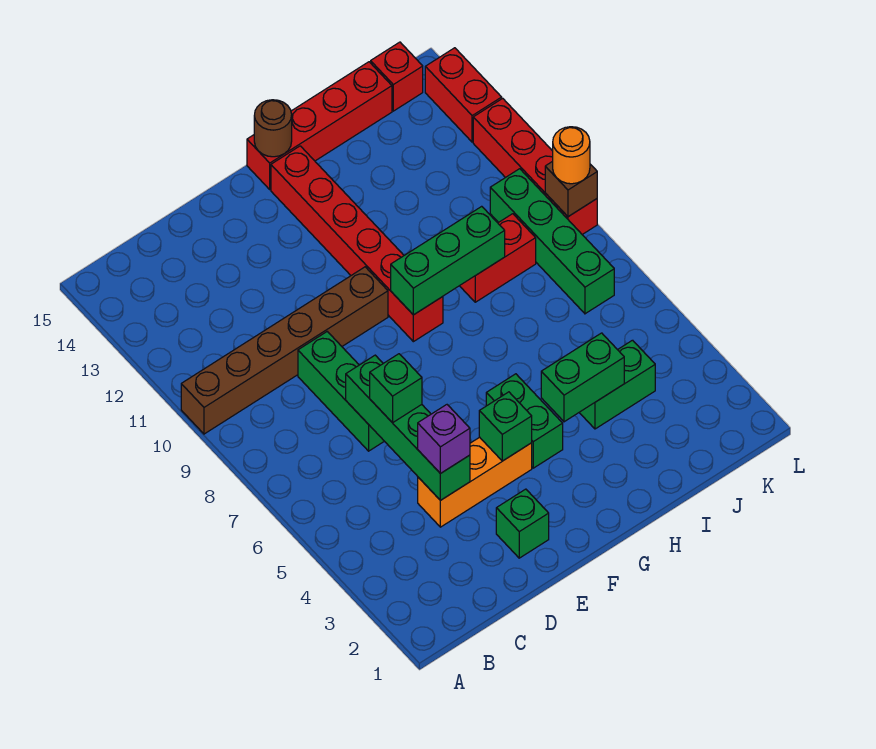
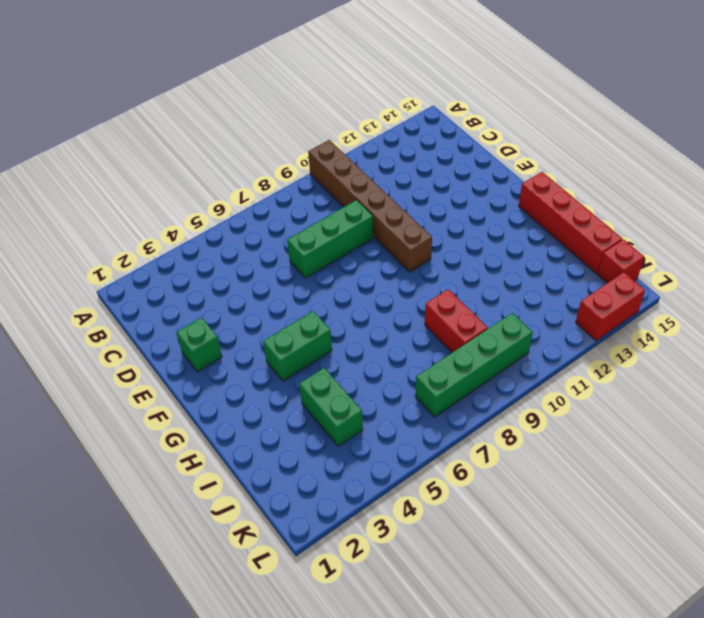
none -> orange brick D4:F4 level 1
none -> red brick G9:G14 level 1
none -> red brick L9:L12 level 1

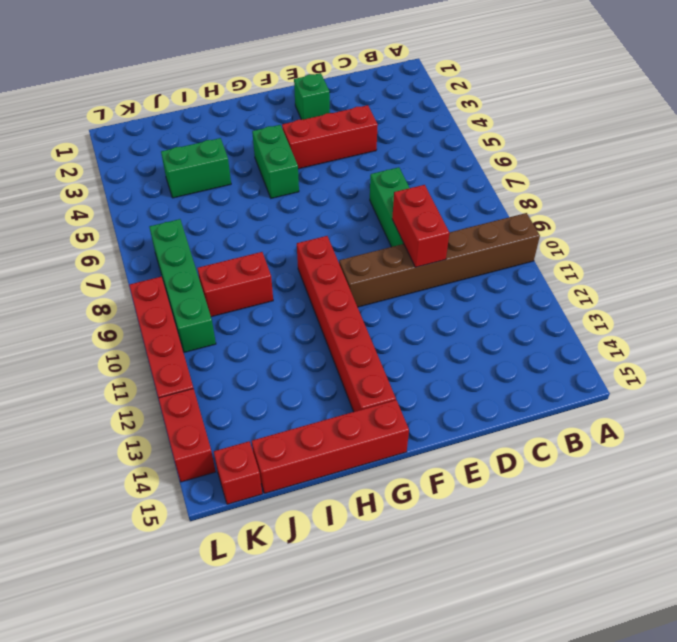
red brick D4:F4 level 1 -> orange brick D4:F4 level 1
red brick D9:D10 level 2 -> none
none -> green brick D4:D7 level 2
none -> green brick F4 level 2
none -> green brick G9:I9 level 2

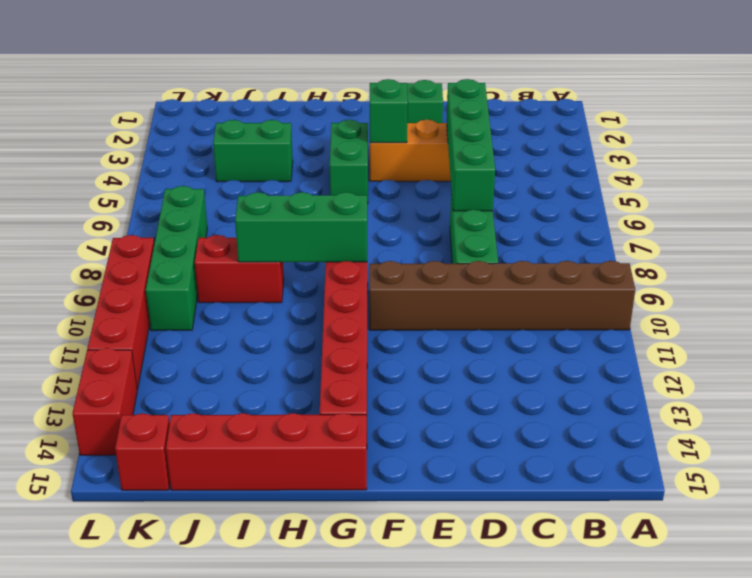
none -> brown round brick G15 level 2
none -> green brick H4:I4 level 2
none -> brown brick L9 level 2

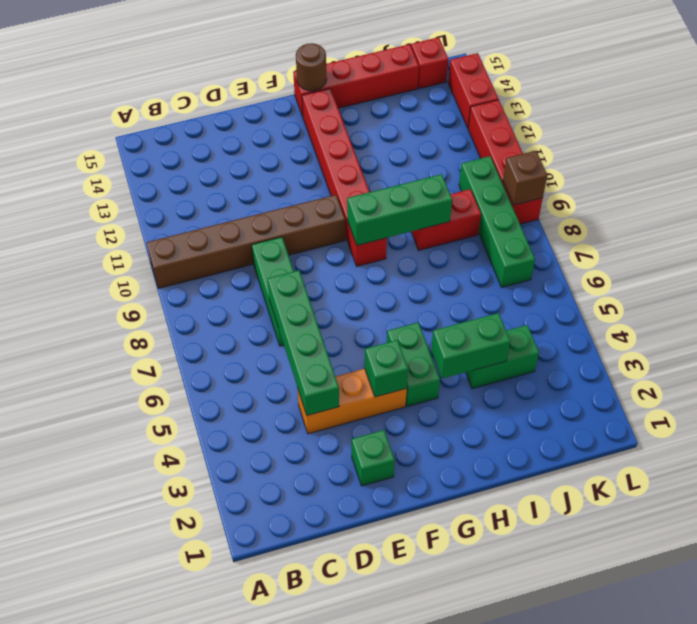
none -> purple brick D4 level 3
none -> green brick D6 level 3
none -> orange round brick L9 level 3

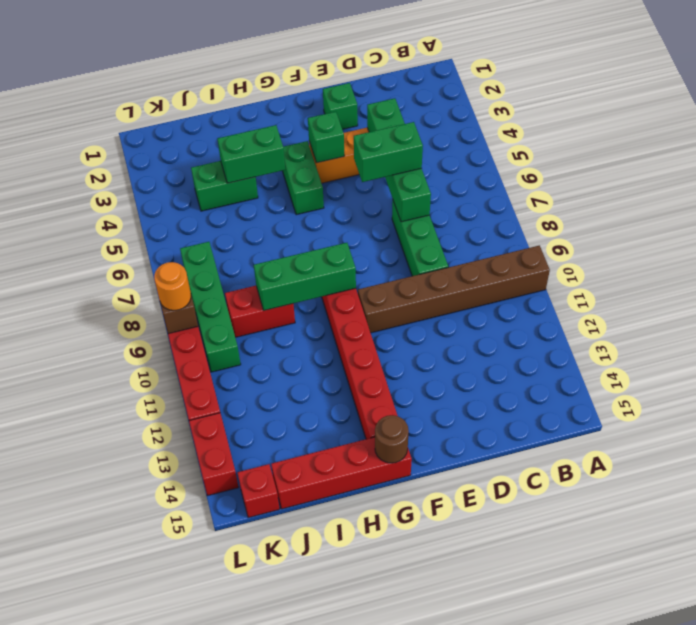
green brick D6:E6 level 3 -> green brick D6 level 3
none -> purple brick D4 level 3

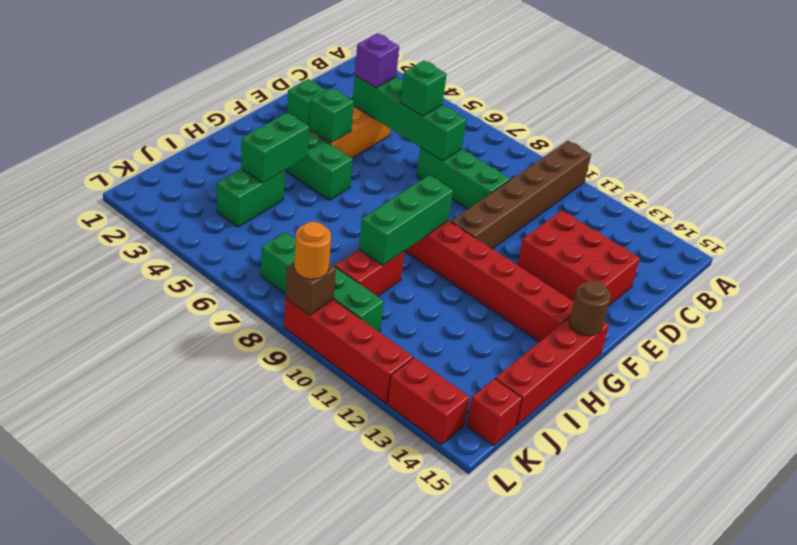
red brick D12:E14 level 1 -> none

